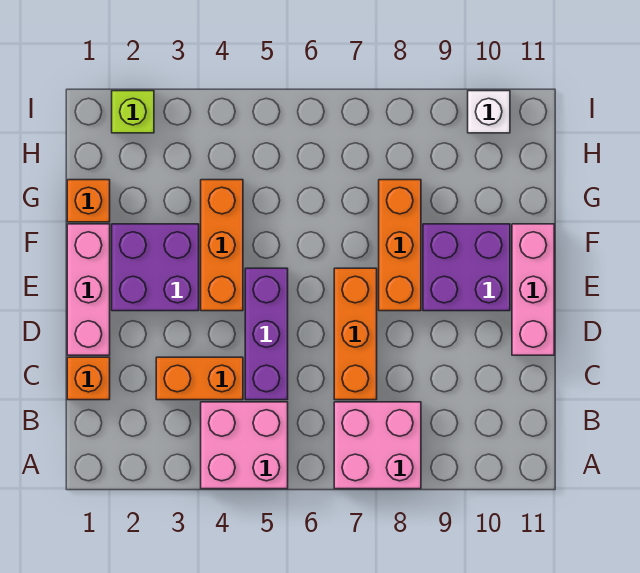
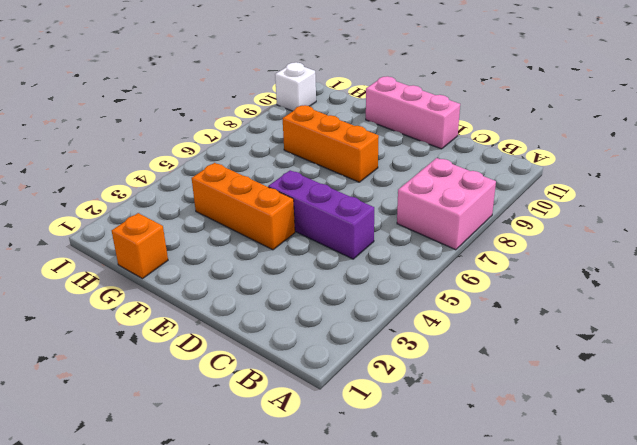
none -> pink brick A4:B5 level 1
none -> orange brick C1 level 1
none -> orange brick C3:C4 level 1

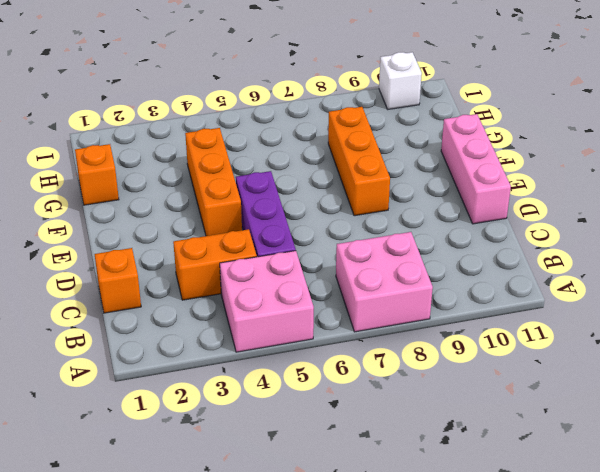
none -> orange brick C7:E7 level 1
none -> pink brick D1:F1 level 1
none -> purple brick E2:F3 level 1

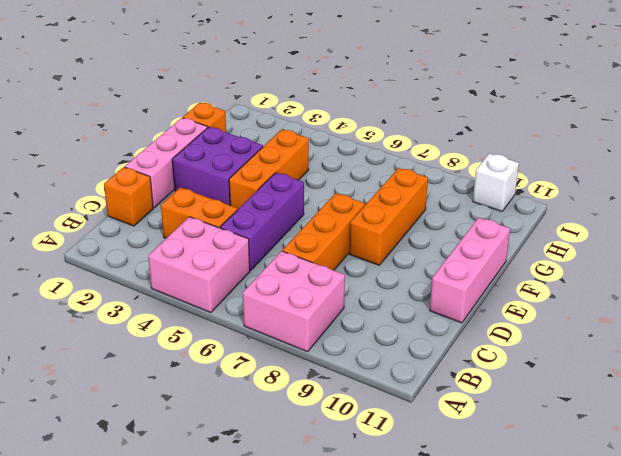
none -> purple brick E9:F10 level 1
none -> lime brick I2 level 1

